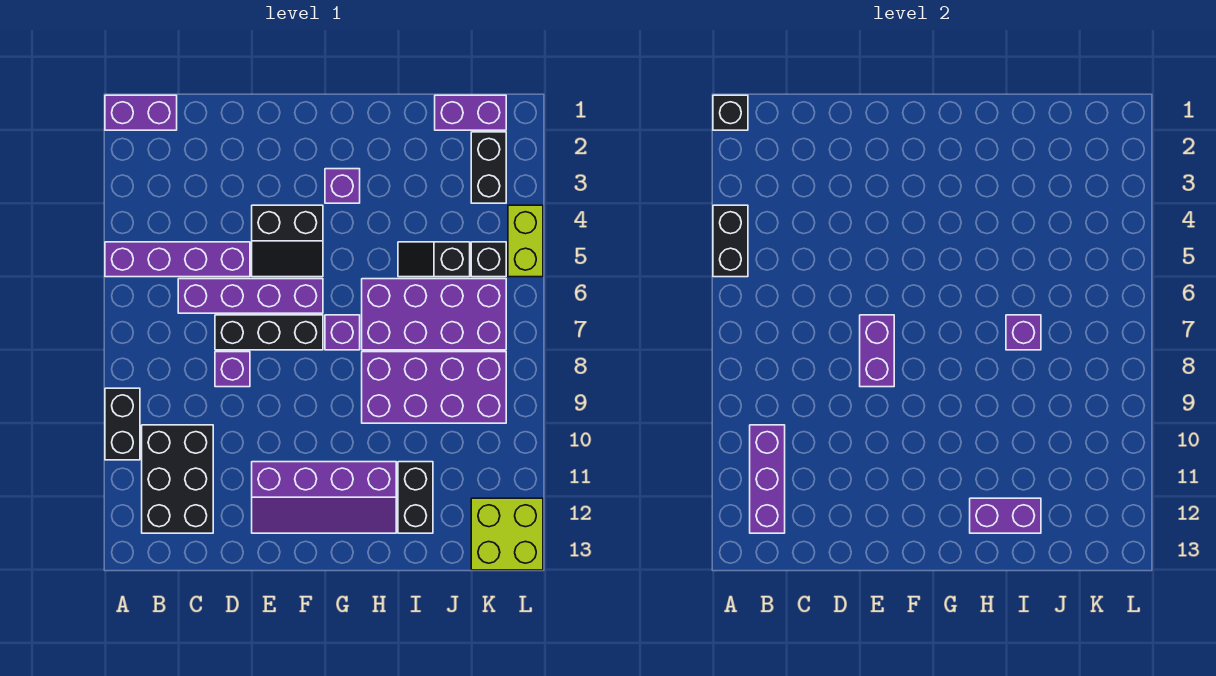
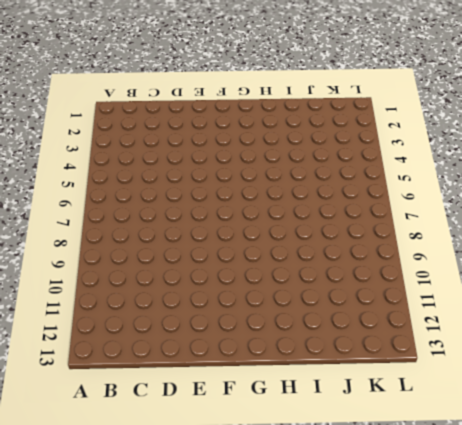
none -> purple brick A1:B1 level 1
none -> purple brick A5:D5 level 1
none -> black brick A9:A10 level 1

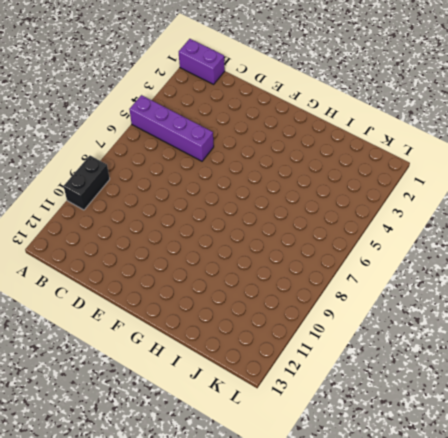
none -> black brick B10:C12 level 1
none -> purple brick C6:F6 level 1
none -> black brick D7:F7 level 1

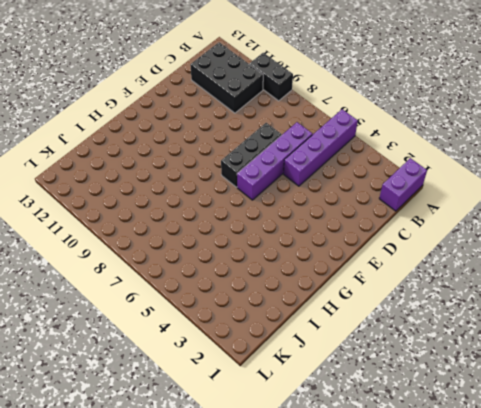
none -> purple brick D8 level 1
none -> black slope E4:F5 level 1 top 4
none -> purple slope E11:H12 level 1 top 11

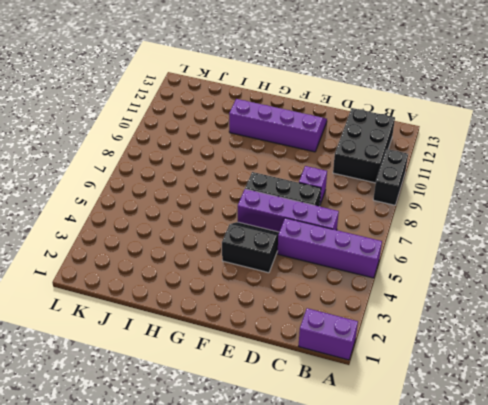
none -> purple brick G3 level 1
none -> purple brick G7 level 1
none -> purple brick H6:K7 level 1

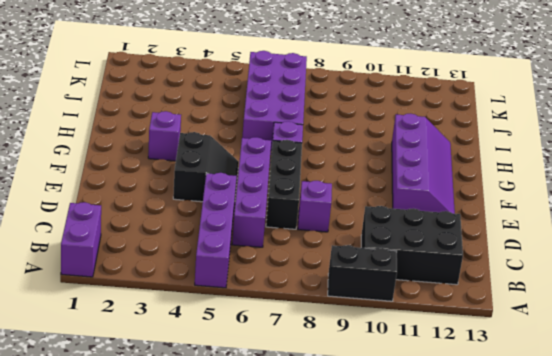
none -> purple brick H8:K9 level 1
none -> black slope I5:J5 level 1 top J
none -> black brick I11:I12 level 1

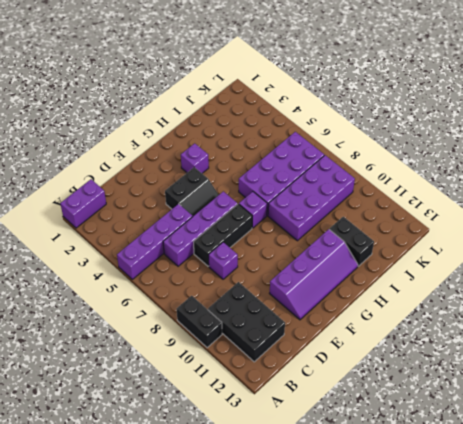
none -> black slope I5:J5 level 1 top J
none -> purple brick J1:K1 level 1
none -> black brick K2:K3 level 1

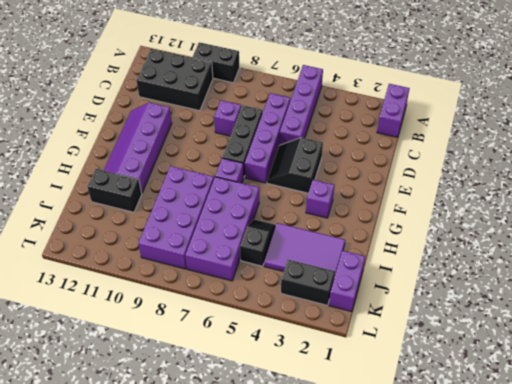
purple tile I2:J4 level 1 -> none
none -> black brick K5 level 1
none -> lime brick K12:L13 level 1
none -> lime brick L4:L5 level 1

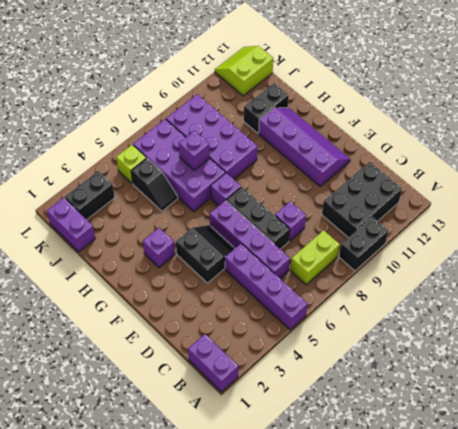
lime brick B7:B8 level 1 -> lime brick L4:L5 level 1
lime brick K5 level 1 -> black brick K5 level 1
lime slope K12:L13 level 1 top K -> lime brick K12:L13 level 1
none -> black brick A1 level 2
none -> black brick A4:A5 level 2
none -> purple brick B10:B12 level 2

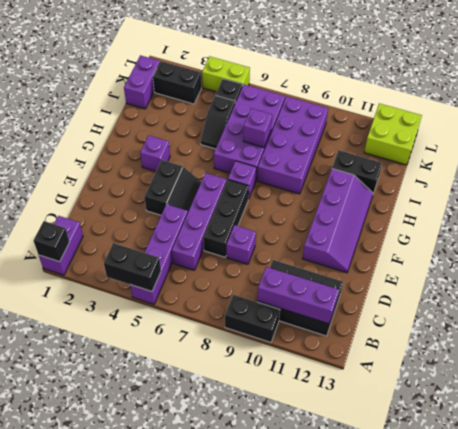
none -> purple brick E7:E8 level 2
none -> purple brick H12:I12 level 2

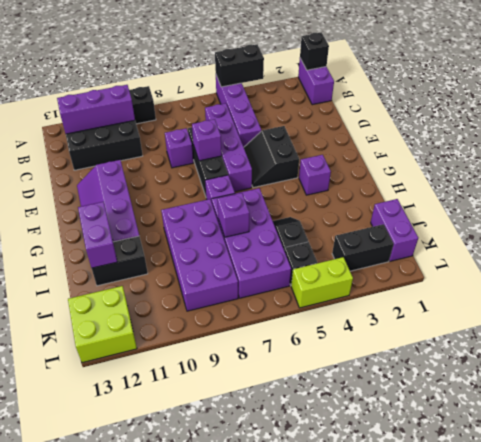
purple brick E7 level 2 -> purple brick E7:E8 level 2

